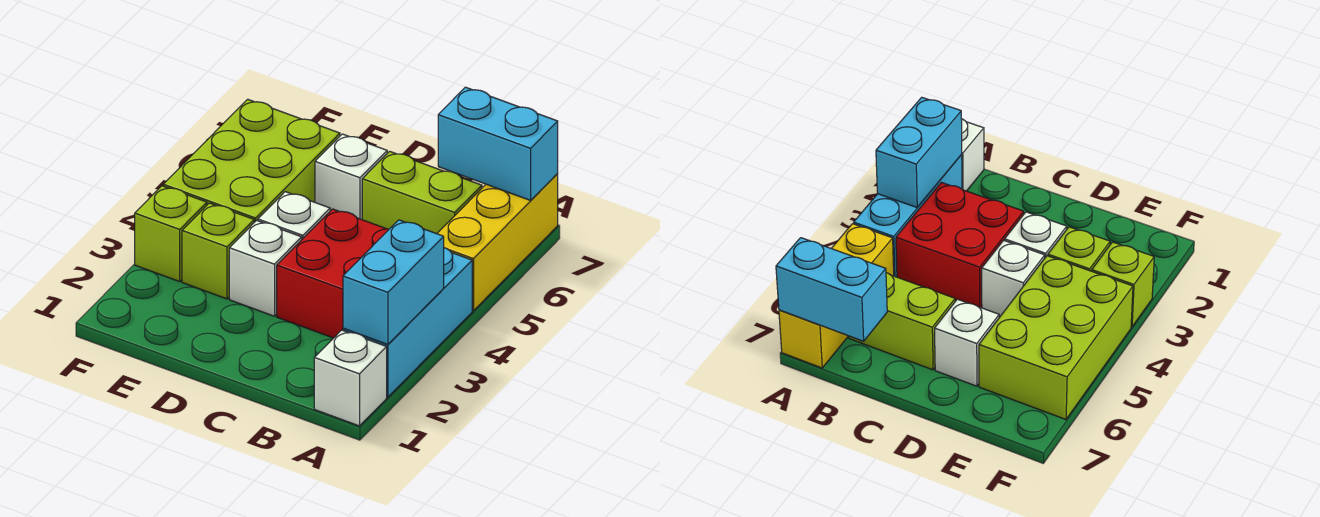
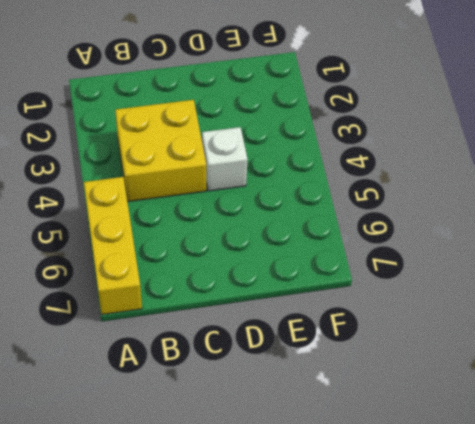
yellow brick B3:C4 level 1 -> red brick B3:C4 level 1
none -> white brick A1 level 1
none -> cyan brick A2:A4 level 1
none -> lime brick B6:C6 level 1

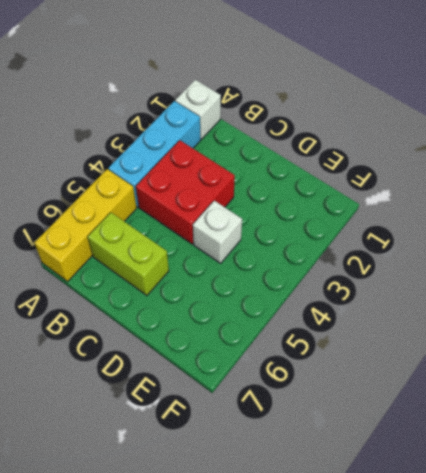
none -> white brick D3 level 1
none -> white brick D6 level 1
none -> lime brick E3 level 1

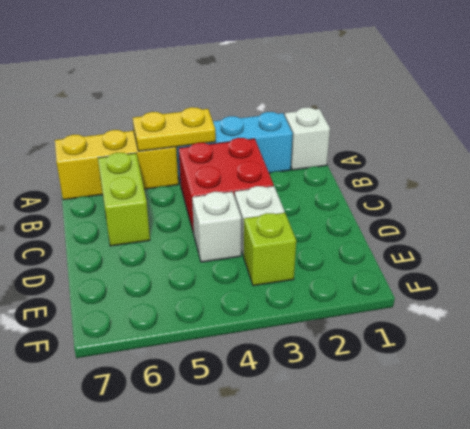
yellow plate A4:A5 level 2 -> none
none -> white brick D6 level 1
none -> lime brick E4:F6 level 1
none -> lime brick F3 level 1

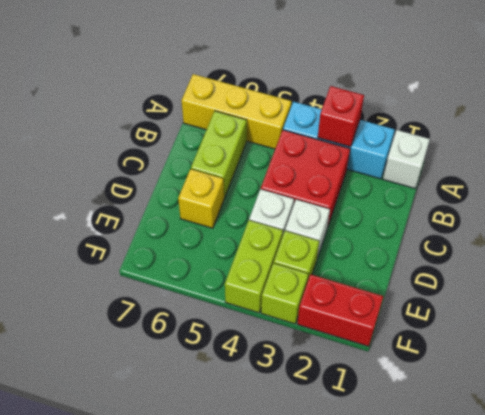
red brick A3 level 2 -> cyan brick A2:A3 level 2
yellow brick D6 level 1 -> white brick D6 level 1
lime brick E4:F4 level 1 -> lime brick E4:F6 level 1
red brick F1:F2 level 1 -> none
none -> cyan brick A7:B7 level 2

